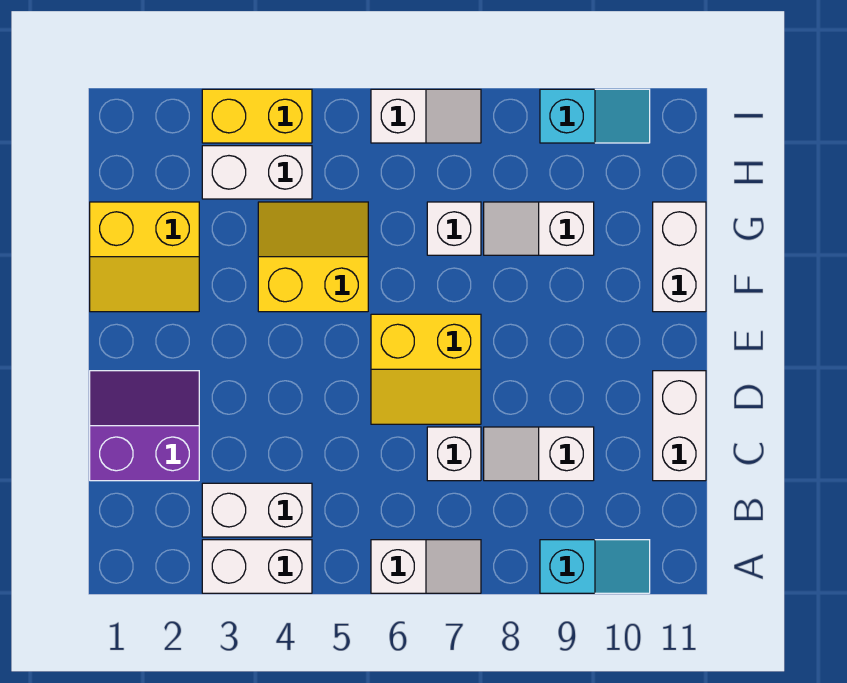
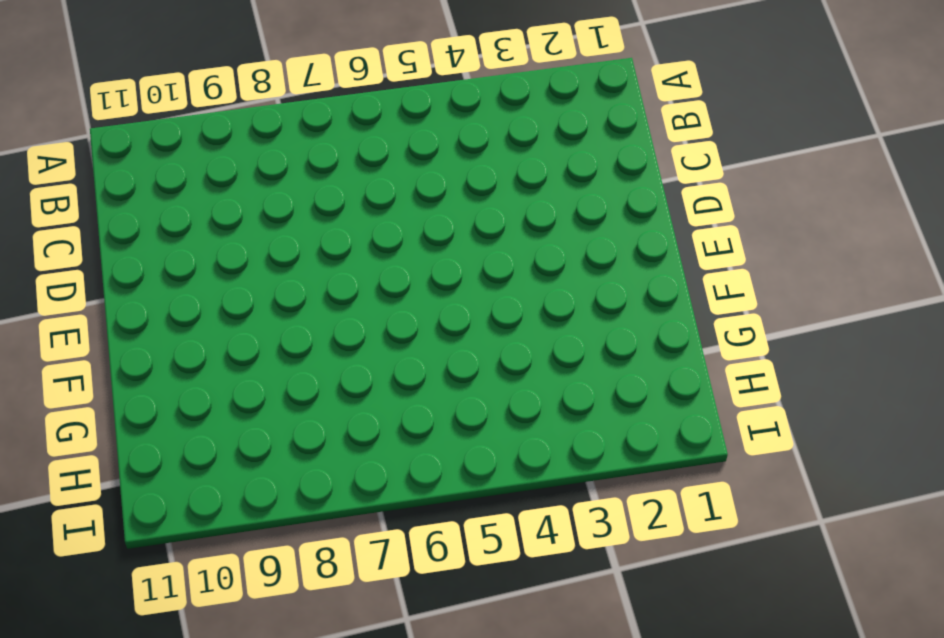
none -> white brick A3:A4 level 1
none -> white slope A6:A7 level 1 top 6
none -> cyan slope A9:A10 level 1 top 9

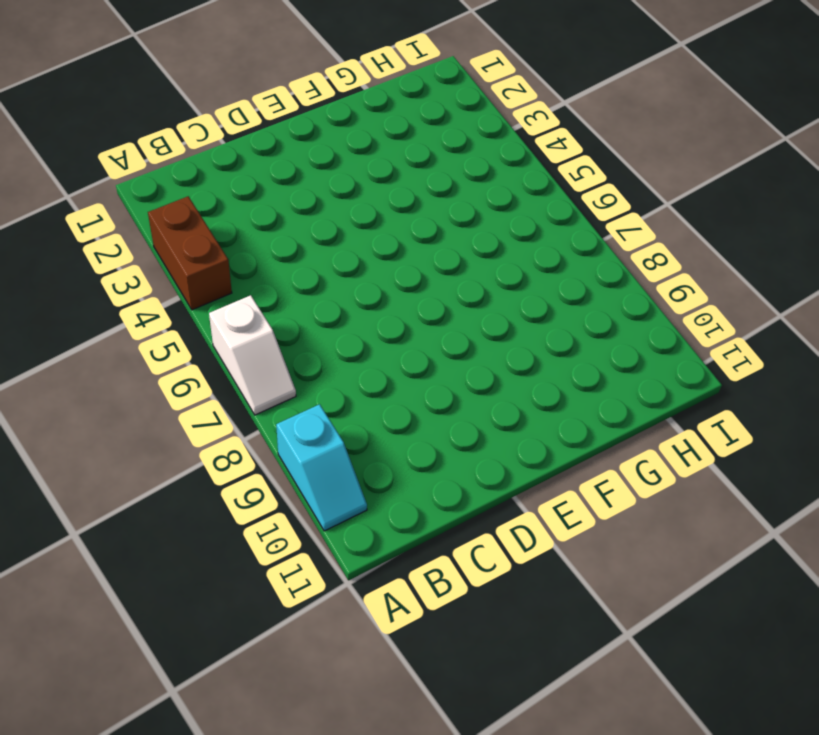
brown brick A3:A4 level 1 -> white brick A3:A4 level 1
none -> white brick B3:B4 level 1
none -> purple slope C1:D2 level 1 top C
none -> white brick C7 level 1

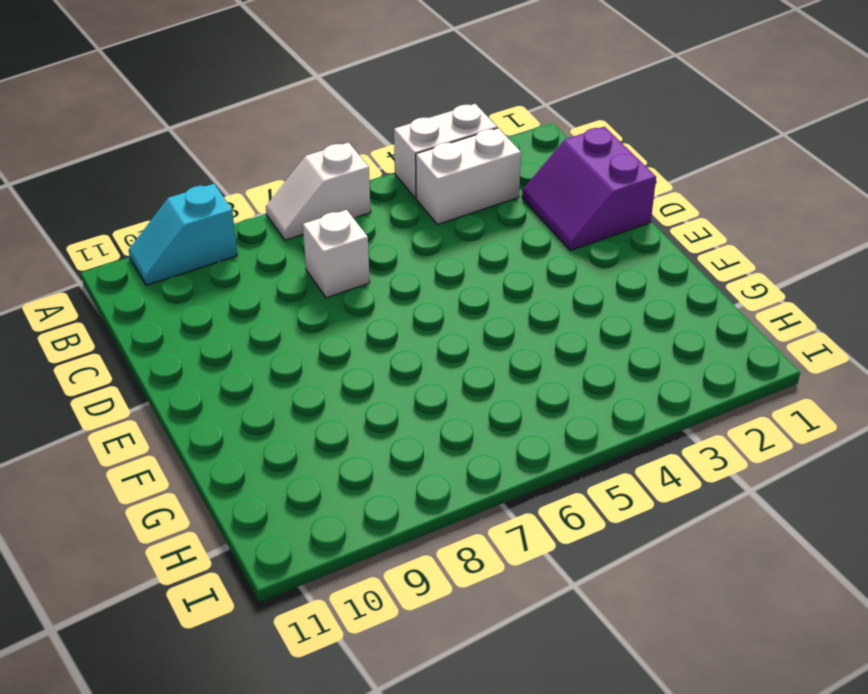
purple slope C1:D2 level 1 top 1 -> purple slope C1:D2 level 1 top C
none -> white slope C8:C9 level 1 top 9
none -> white brick C11:D11 level 1
none -> yellow slope D6:E7 level 1 top E

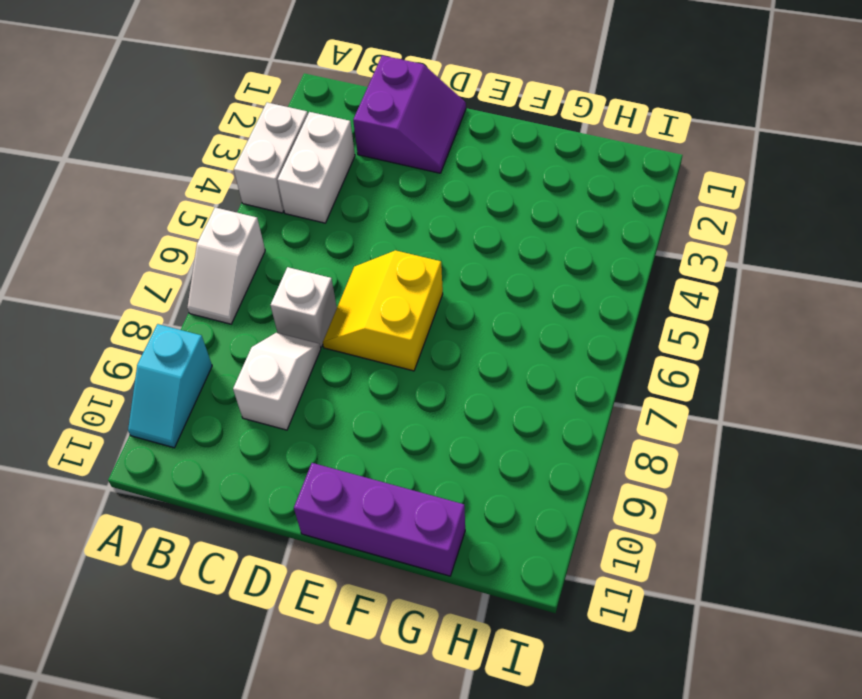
purple brick E11:G11 level 1 -> white brick F11:G11 level 1
none -> white brick C11:D11 level 1
none -> yellow slope F1:G2 level 1 top G
none -> yellow slope F4:G5 level 1 top F

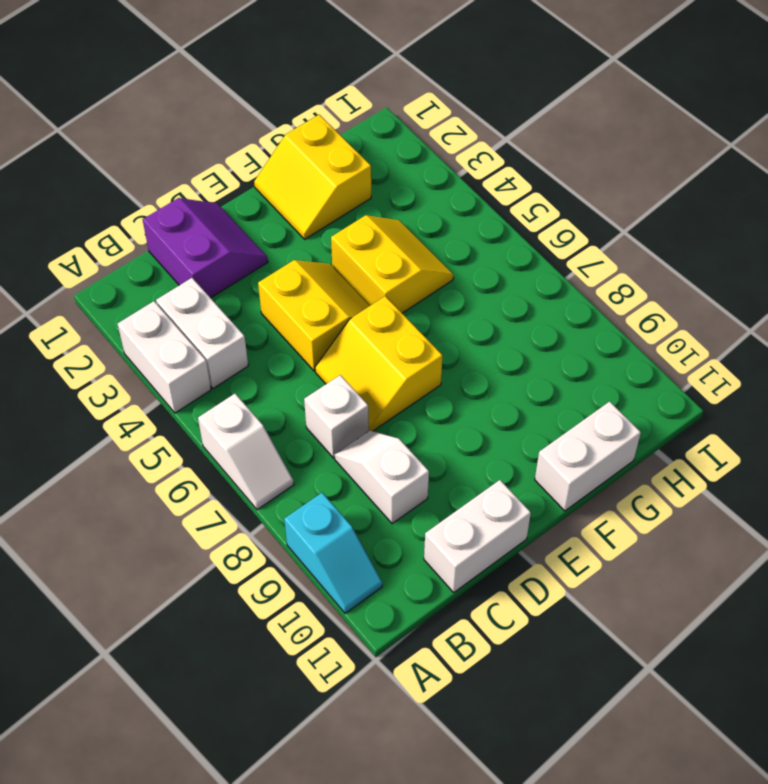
yellow slope D4:E5 level 1 top D -> none
none -> white brick G7 level 1
none -> white slope G8:G9 level 1 top 9
none -> white brick H3:H4 level 1

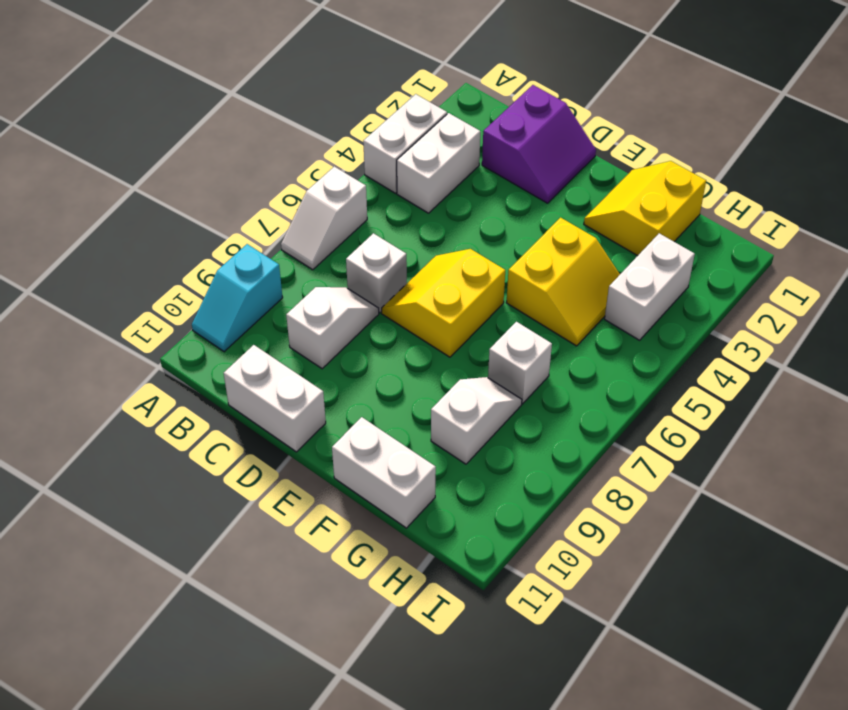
none -> yellow brick I3:I4 level 1
none -> white slope I6:I7 level 1 top 6
none -> cyan slope I9:I10 level 1 top 9

